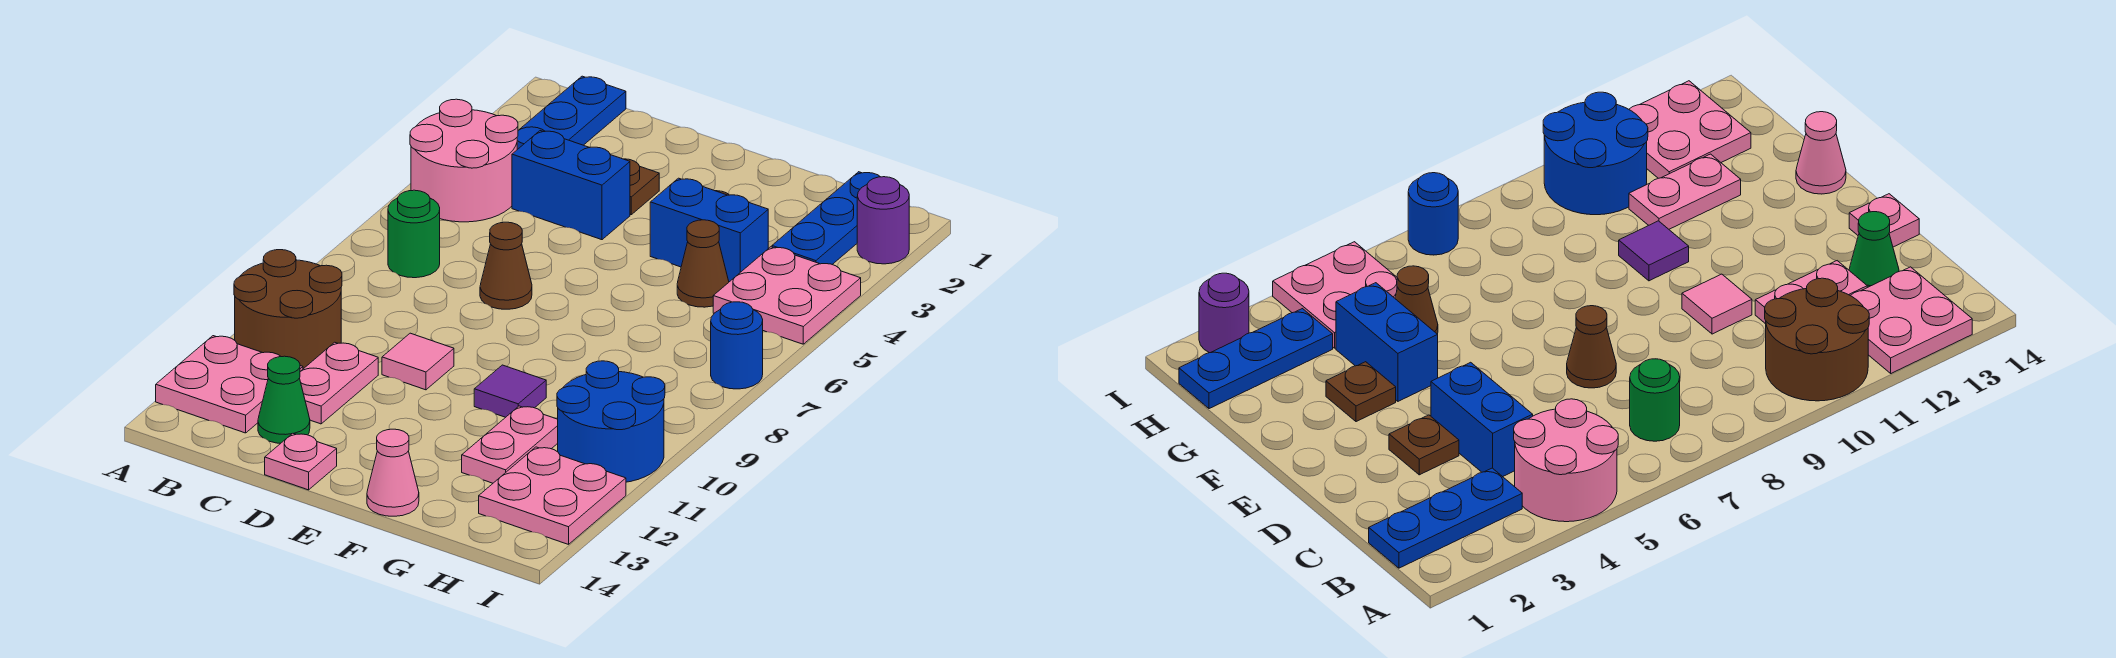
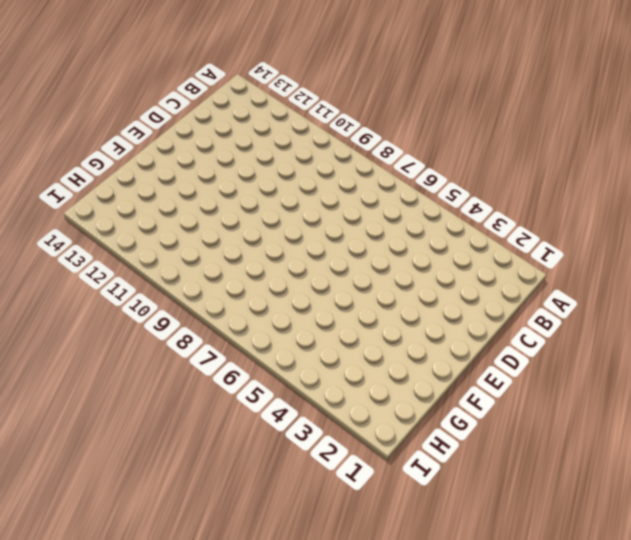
none -> pink round brick A4:B5 level 1
none -> brown round brick A10:B11 level 1
none -> pink plate A12:B13 level 1

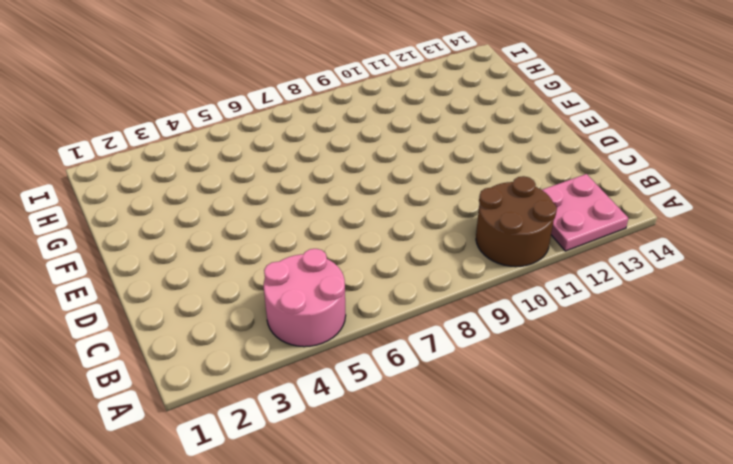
none -> blue plate B1:B3 level 1
none -> green round brick B7 level 1
none -> blue brick C4:D4 level 1

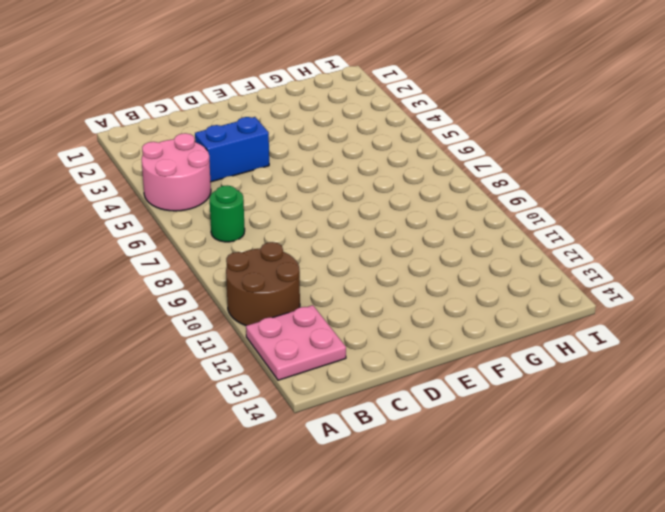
none -> blue plate B1:B3 level 1
none -> pink plate C11:C12 level 1
none -> green cone C13 level 1

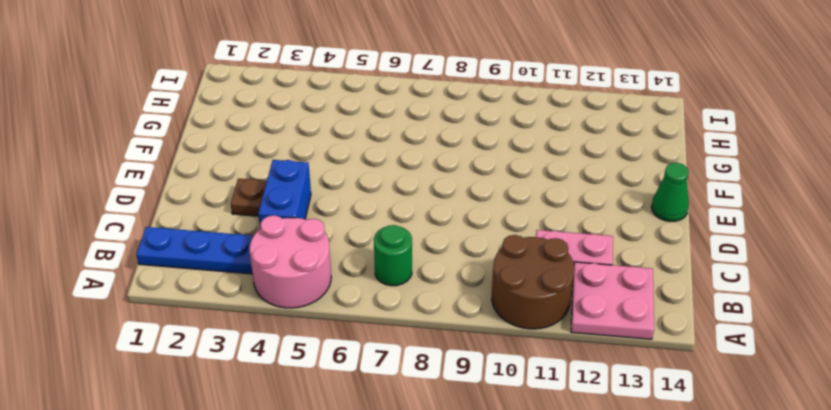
green cone E14 level 1 -> green cone C13 level 1
none -> brown cone D7 level 1
none -> pink tile D10 level 1
none -> pink plate D14 level 1

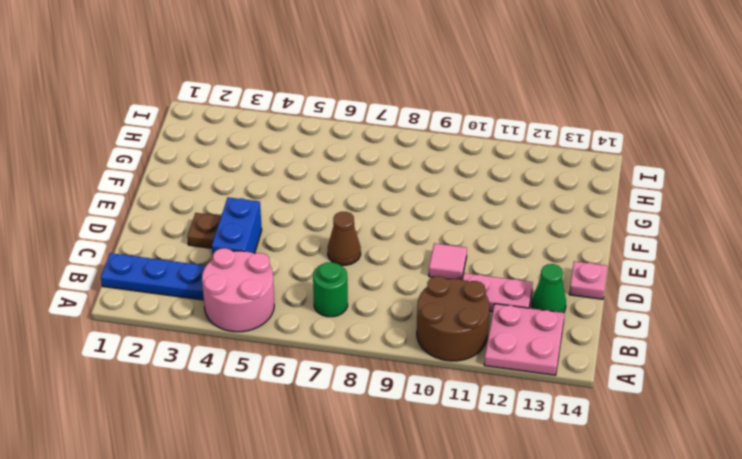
none -> brown plate F3 level 1
none -> blue brick F4:G4 level 1
none -> purple tile F10 level 1

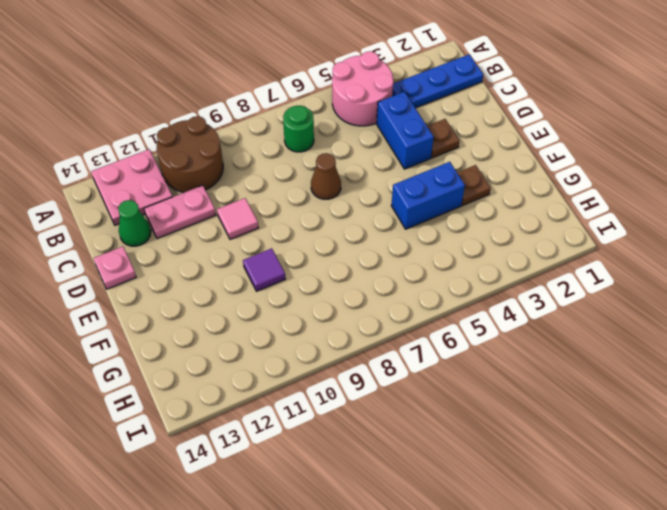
blue brick F4:F5 level 1 -> blue brick F4:G4 level 1
none -> pink cone F14 level 1
none -> brown cone G5 level 1
none -> pink plate G11:G12 level 1

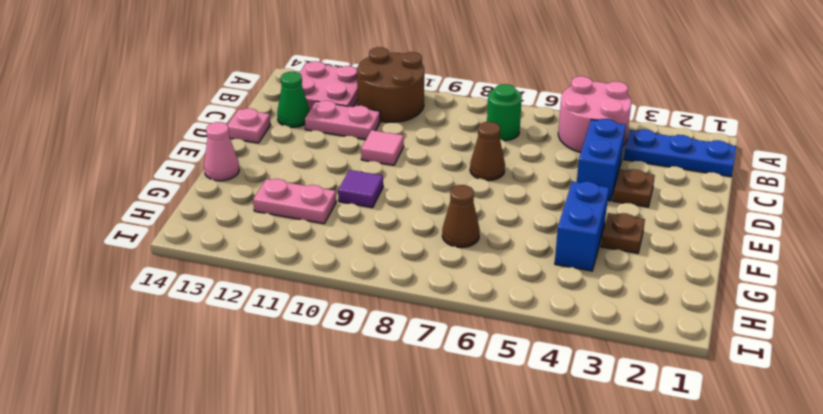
brown cone G7 level 1 -> brown cone G5 level 1
none -> blue plate H1:H3 level 1
none -> pink plate H4:I5 level 1
none -> blue round brick H10:I11 level 1

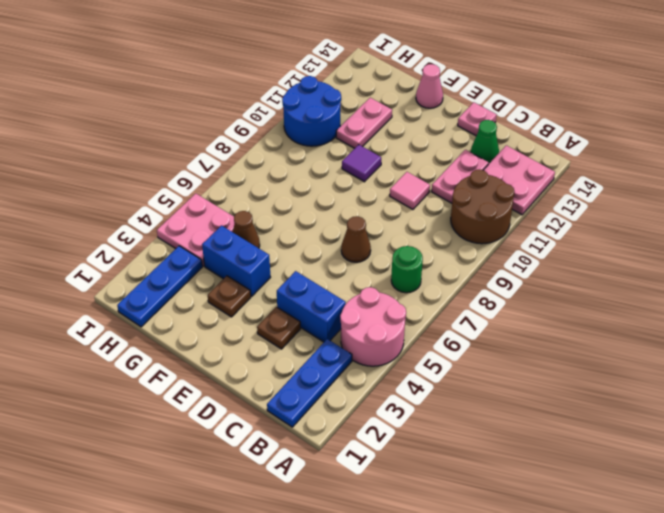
none -> pink plate H12:I13 level 1
none -> purple round brick I2 level 1
none -> blue round brick I7 level 1

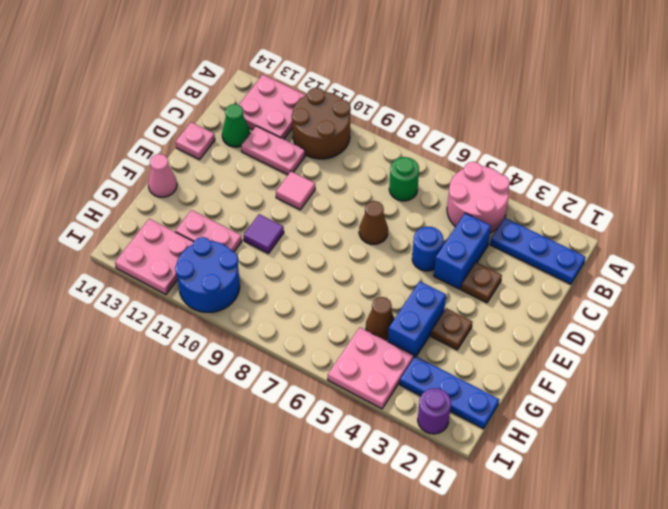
blue round brick D5 level 1 -> blue round brick I7 level 1

